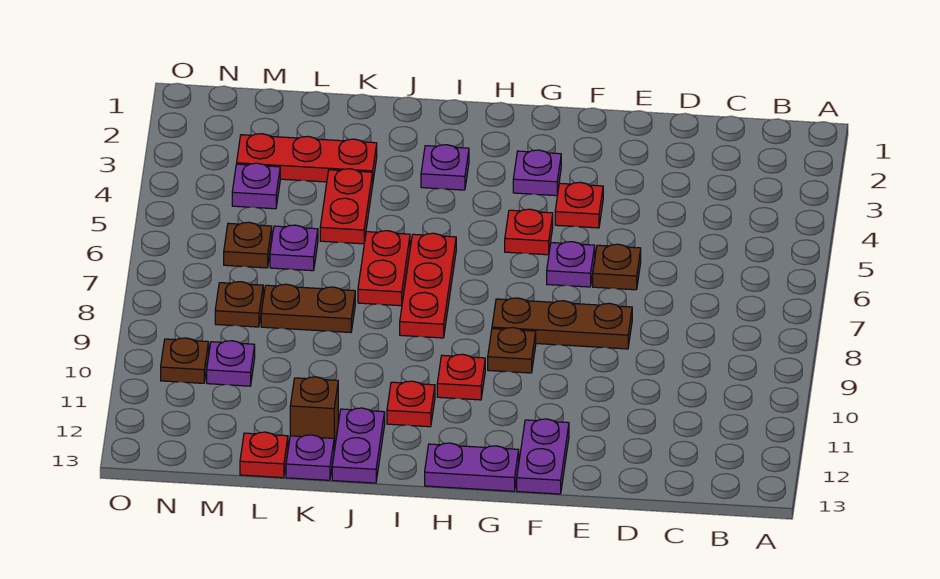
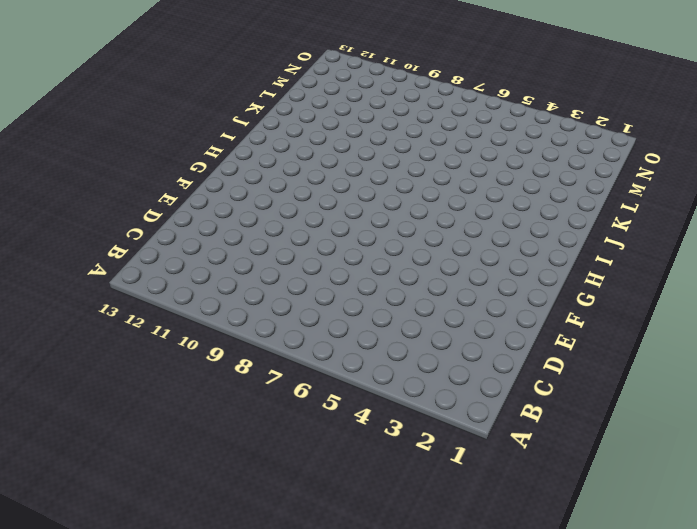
none -> brown plate E6 level 1
none -> brown plate E8:G8 level 1
none -> red plate F4 level 1

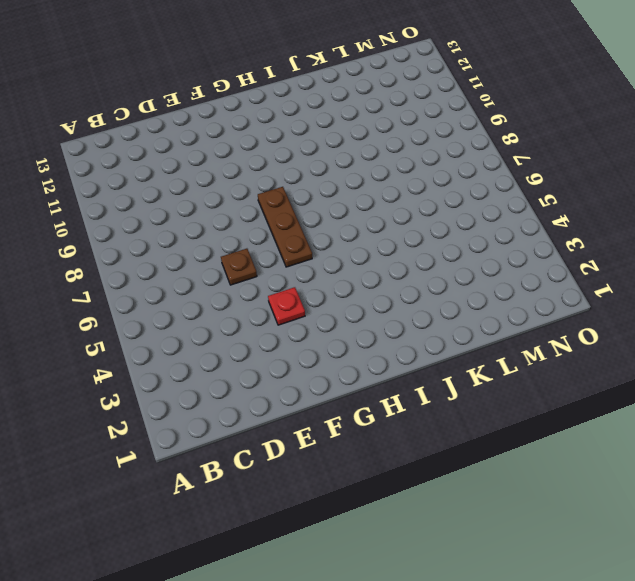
brown plate G6:G8 level 1 -> brown plate E8:G8 level 1
none -> purple plate F6 level 1
none -> purple plate F12:F13 level 1
none -> purple plate G3 level 1

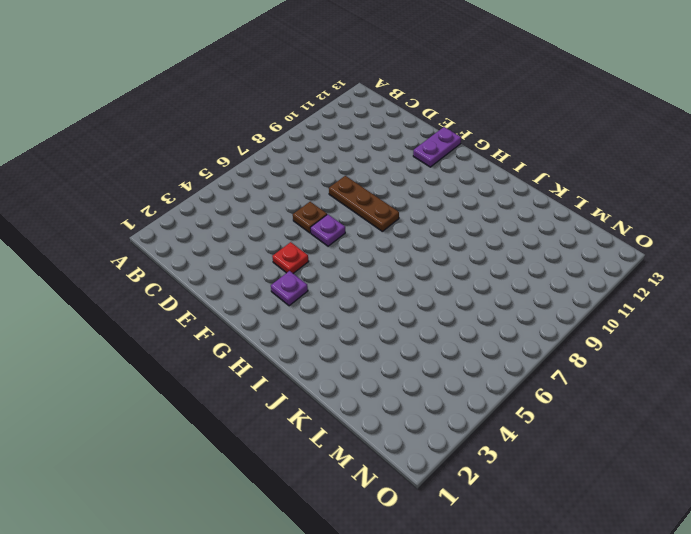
none -> red plate G5 level 1
none -> brown plate G9 level 1
none -> purple plate G13:H13 level 1

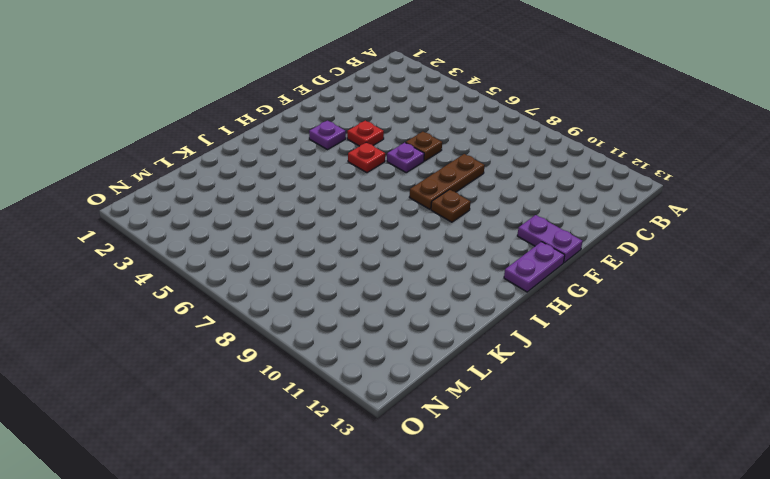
none -> red plate H10 level 1
none -> purple plate I3 level 1
none -> red plate I6:I8 level 1

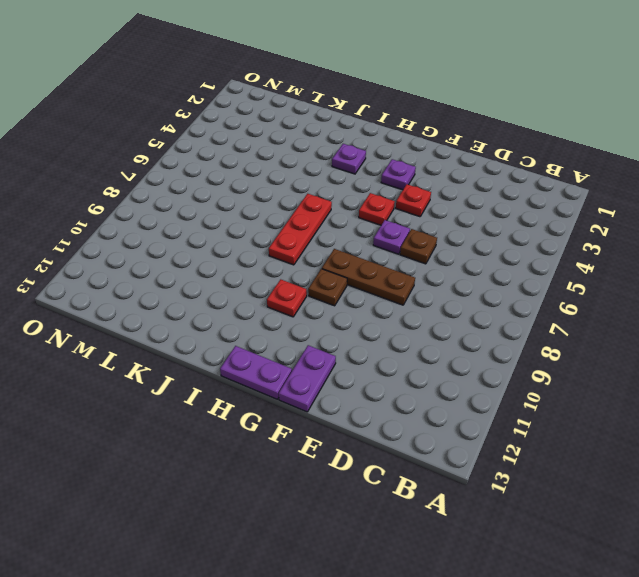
none -> red plate I11 level 1
none -> red plate J6:J7 level 1
none -> purple plate J12:J13 level 1

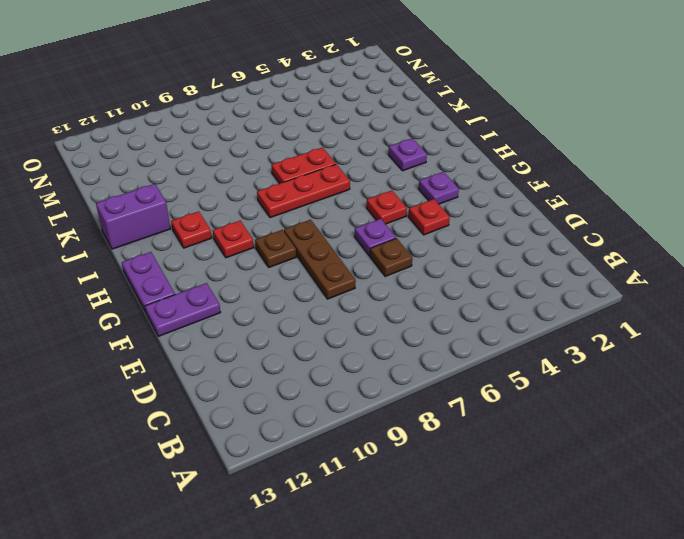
purple brick J12:J13 level 1 -> purple plate J12:J13 level 1
none -> red plate K3:M3 level 1
none -> red plate K4:K5 level 1
none -> brown plate K8:L8 level 1

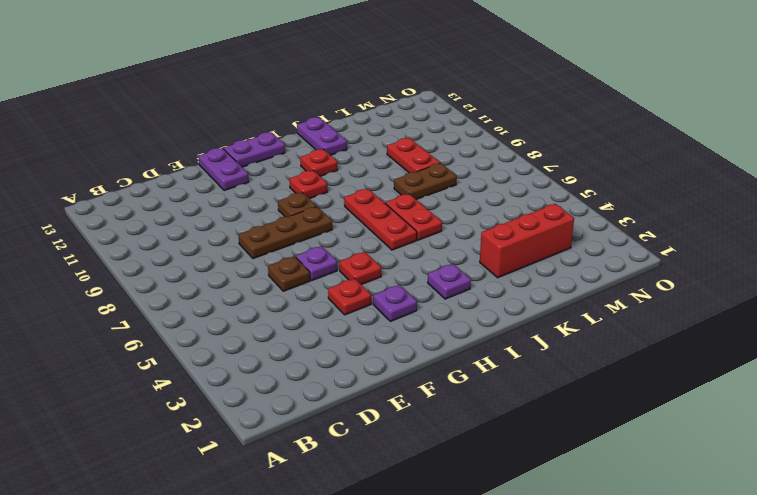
red brick K3:M3 level 1 -> red plate K3:M3 level 1
red plate L9:L10 level 1 -> red plate K4:K5 level 1
none -> brown brick K12 level 1
none -> purple plate K13 level 1
none -> purple plate L6 level 1

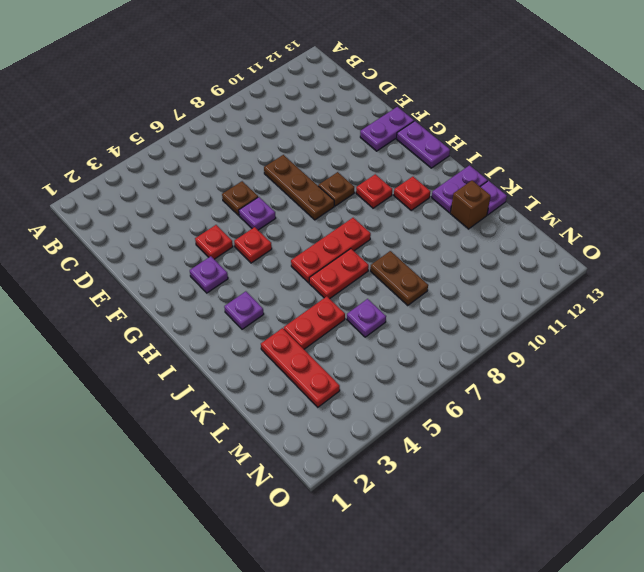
none -> red plate L13 level 1
none -> purple plate M4 level 1
none -> brown plate M6 level 1

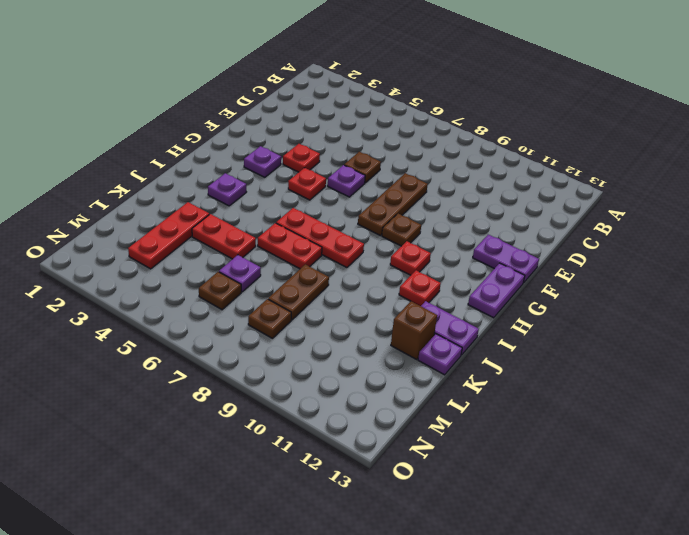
none -> red plate L13 level 1
none -> purple plate M4 level 1
none -> purple plate M10 level 1

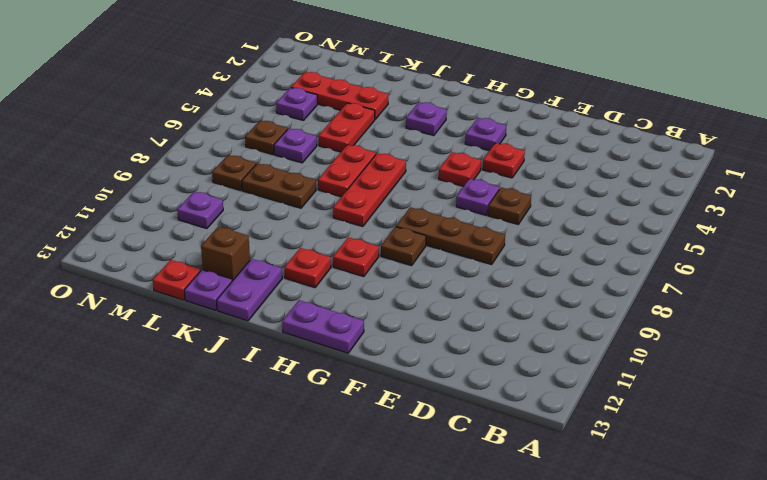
none -> purple plate F12:F13 level 1
none -> brown plate N10 level 1

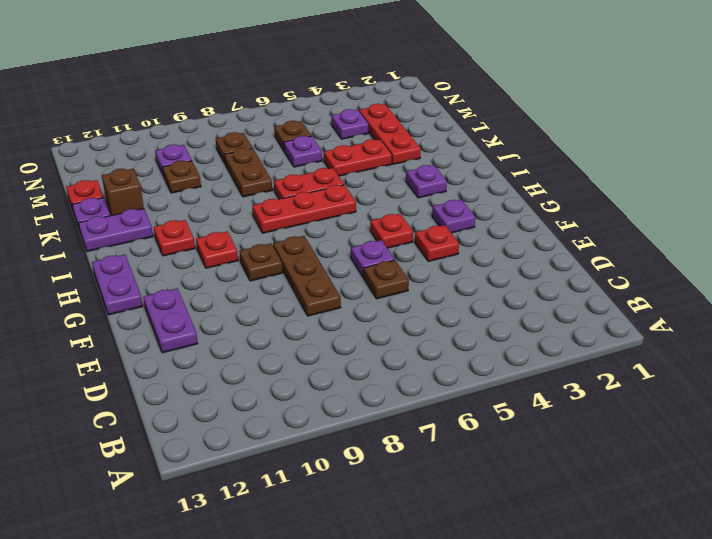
purple plate E12:F12 level 1 -> purple plate F12:F13 level 1
brown plate L10 level 1 -> brown plate N10 level 1

